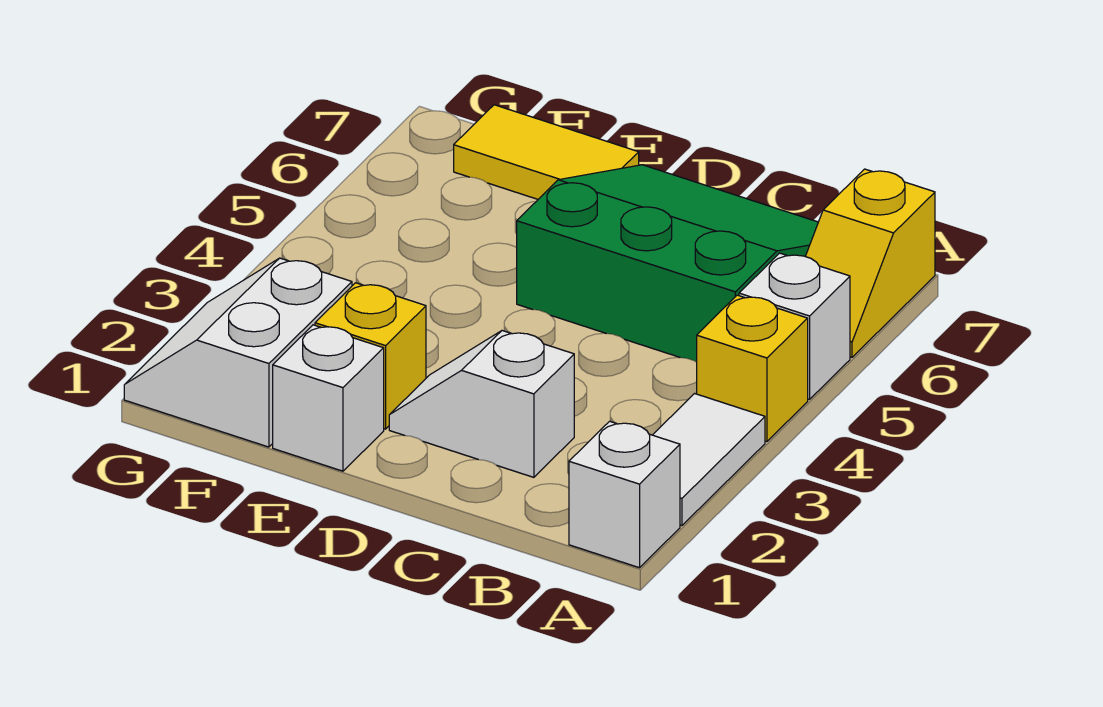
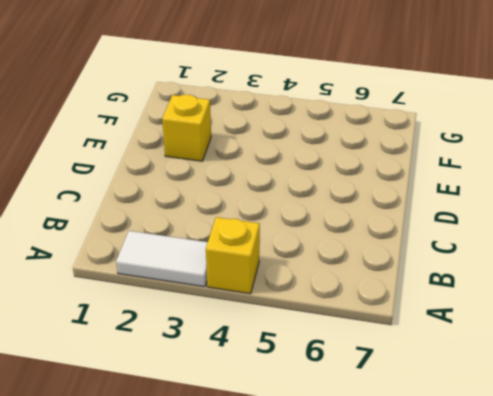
none -> white brick A1 level 1
none -> white brick A5 level 1

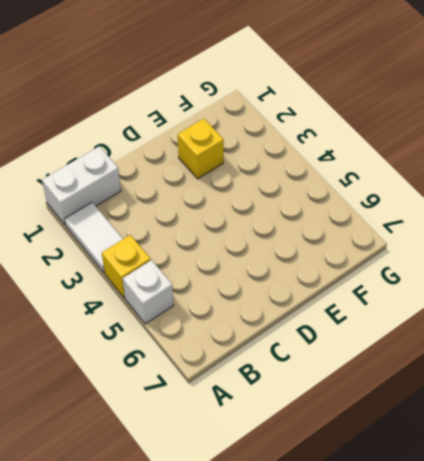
white brick A1:B1 level 1 -> white brick A1 level 1
none -> yellow slope A6:A7 level 1 top 7
none -> green slope B5:D7 level 1 top 5

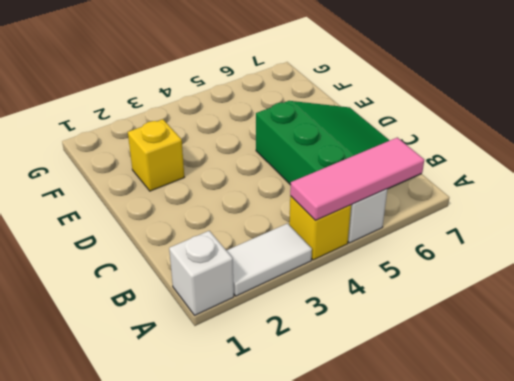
pink tile A4:A6 level 2 -> none
none -> yellow slope A6:A7 level 1 top 7
none -> white slope C2:D2 level 1 top C

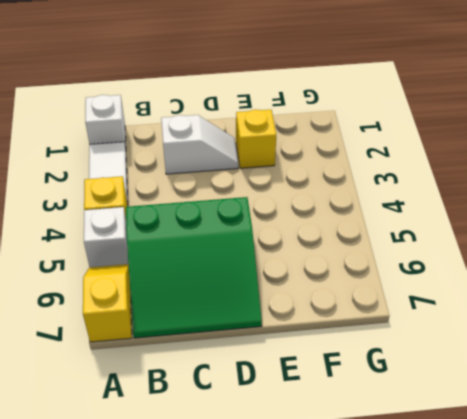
none -> white brick E1 level 1
none -> yellow tile E7:F7 level 1

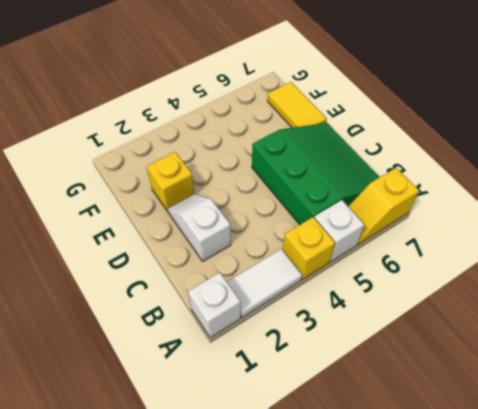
none -> white brick E1 level 1
none -> white slope F1:G2 level 1 top F

